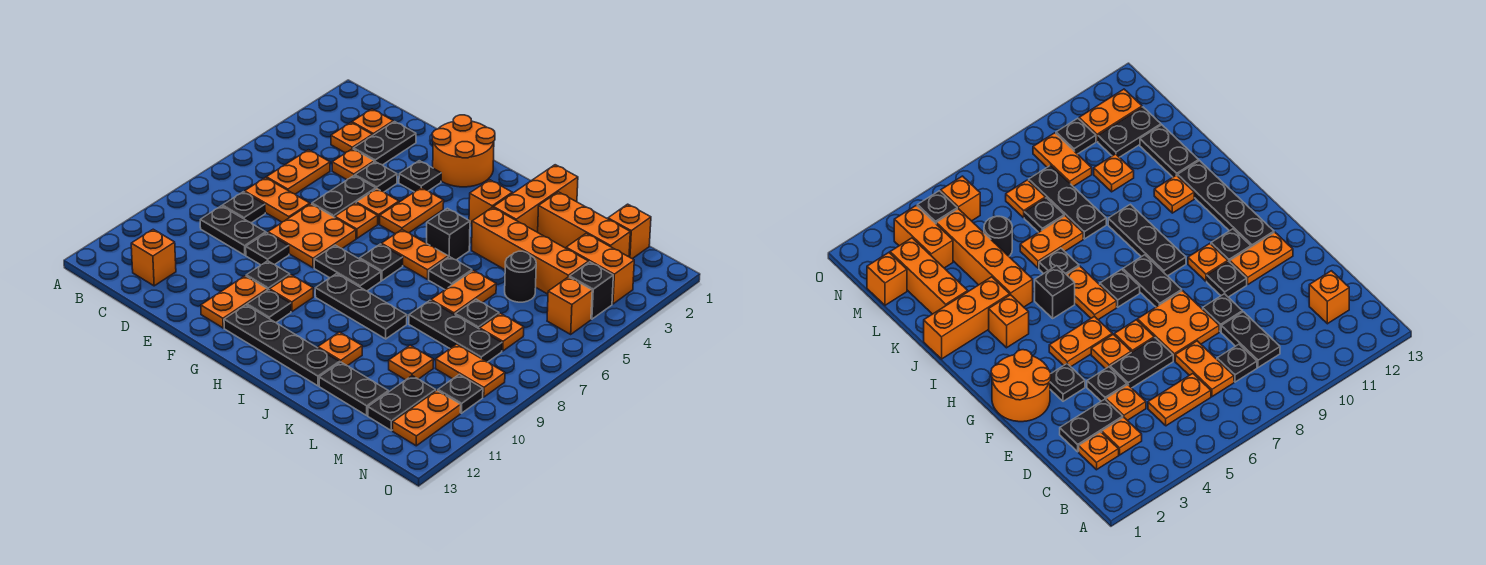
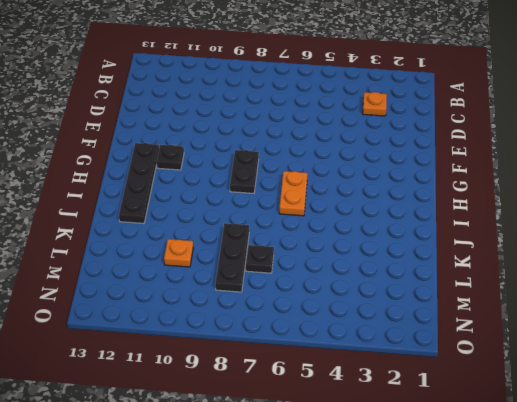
none -> orange plate C2 level 1
none -> orange plate C5:C6 level 1
none -> orange plate C7:D7 level 1
none -> black plate C8 level 1

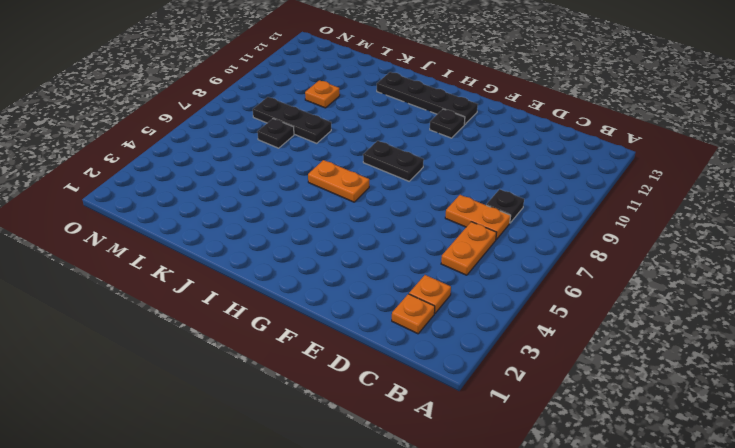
none -> black plate C9:D9 level 1
none -> orange brick C12 level 1
none -> black plate D2:D3 level 1
none -> orange plate D4 level 1

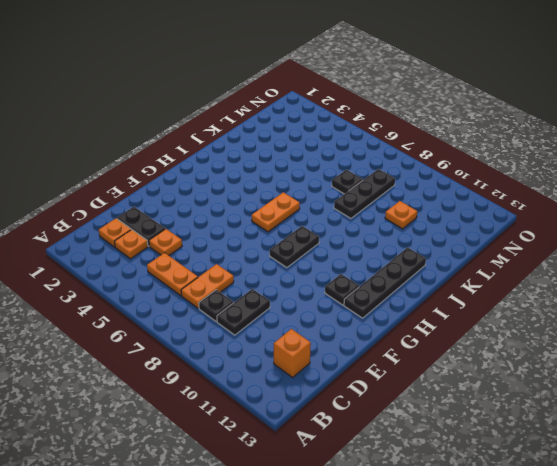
none -> black plate E4 level 1
none -> black plate E5:E6 level 1
none -> orange plate E7:F8 level 1
none -> black plate E9 level 1

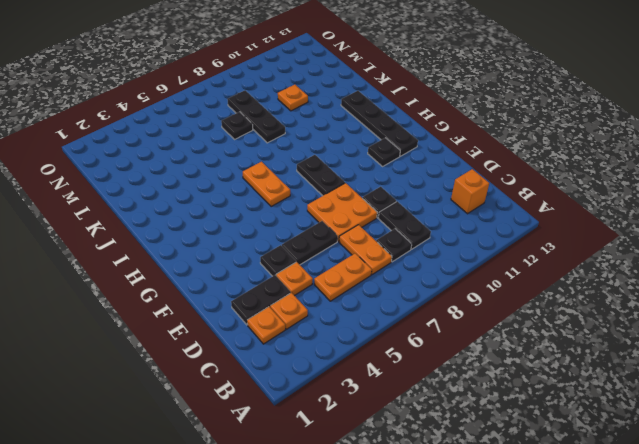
none -> orange round brick F1:G2 level 1
none -> black plate F3 level 1
none -> orange plate F5 level 1
none -> orange plate F6 level 1

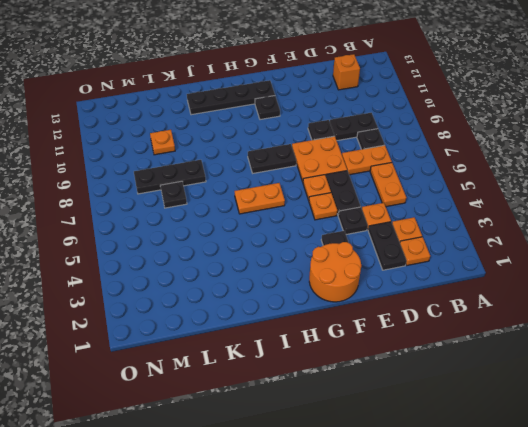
none -> black plate F10 level 1
none -> orange plate F11:F12 level 1
none -> orange plate G4:G5 level 1
none -> orange plate G10 level 1

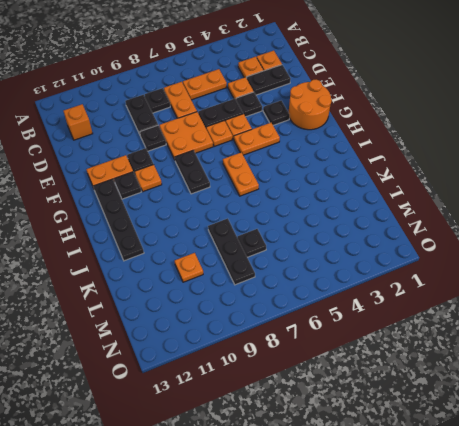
none -> black plate H7 level 1
none -> black plate H9:J9 level 1
none -> orange brick I3 level 1
none -> black brick I5 level 1

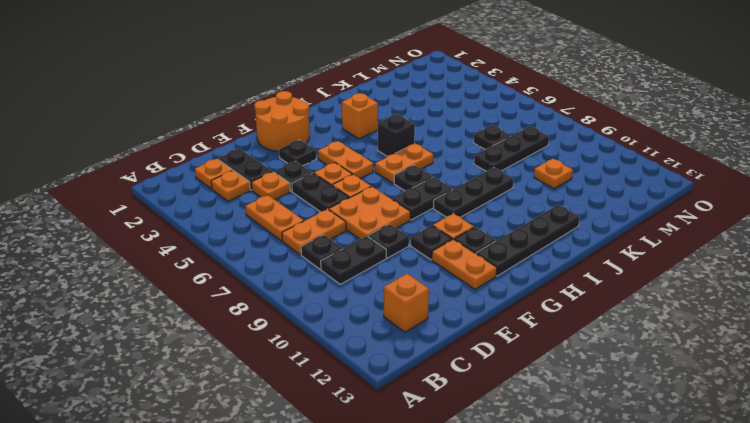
none -> orange brick J1:J3 level 1
none -> orange brick J4:M4 level 1
none -> black plate J6 level 1
none -> orange plate J11 level 1

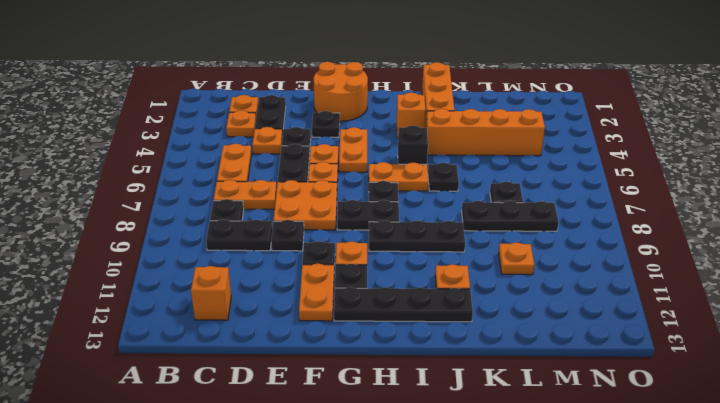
none -> orange brick K2:M2 level 1
none -> orange plate K6:K7 level 1
none -> black plate K12:L12 level 1
none -> black round brick L5 level 1

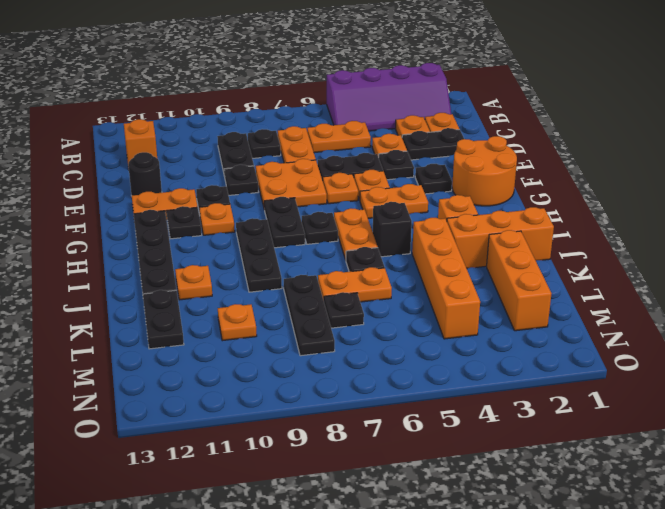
purple slope A2:B5 level 1 top A -> none
black round brick E12 level 1 -> black round brick L5 level 1
none -> orange brick M1 level 1
none -> orange brick M3:N3 level 1
none -> orange plate M7 level 1
none -> orange plate M9:N9 level 1

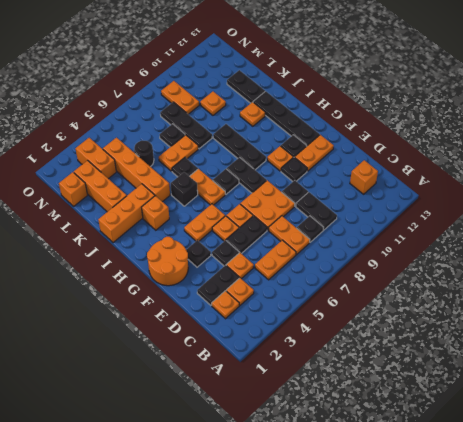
none -> orange plate M7 level 1
none -> black plate M11:M12 level 1
none -> black brick N4 level 1
none -> orange brick N5 level 1

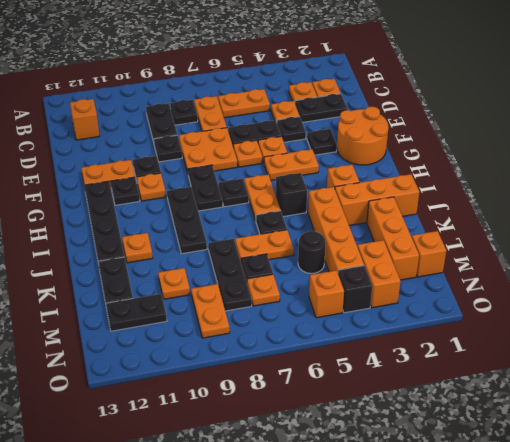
none -> black plate N10 level 1
none -> orange plate N11:N12 level 1

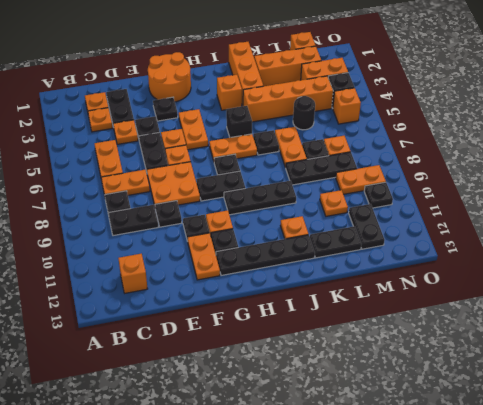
none -> orange plate N11:N12 level 1

